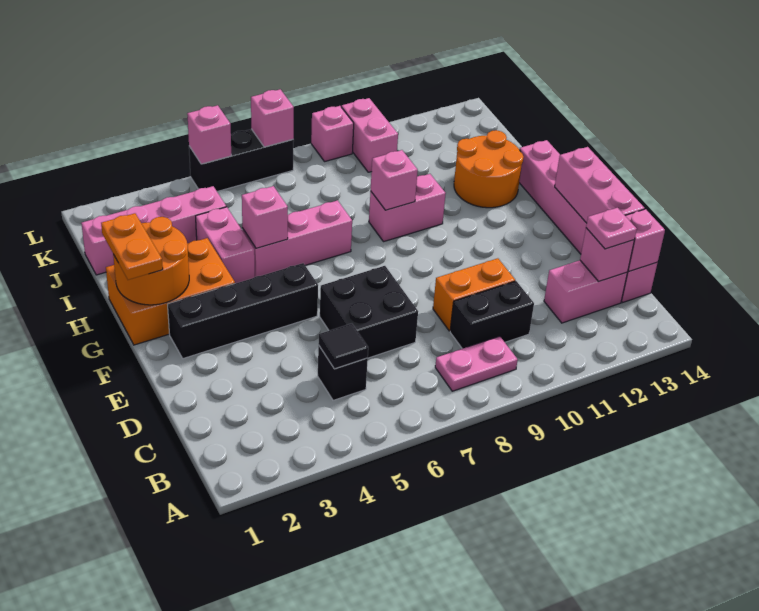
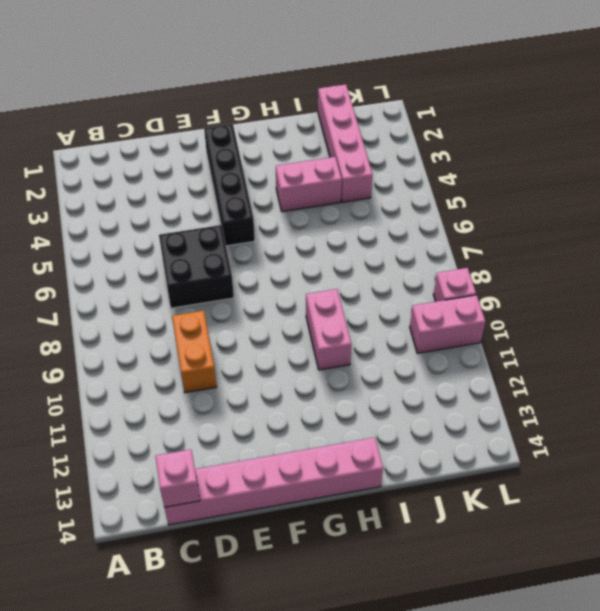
none -> pink plate B8:B9 level 1
none -> black brick C5 level 1
none -> black brick C9:C10 level 1

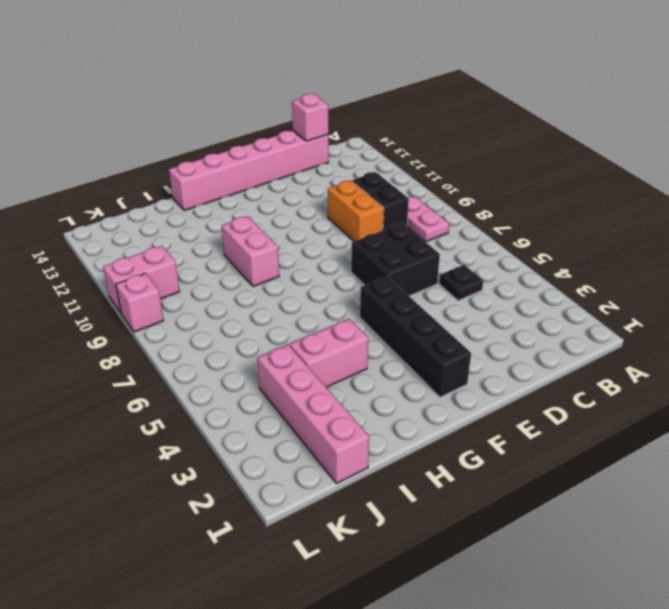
black plate C5 level 1 -> black brick C5 level 1
none -> pink brick C12:C13 level 1
none -> orange brick G1:H3 level 1
none -> pink brick H5:H7 level 1

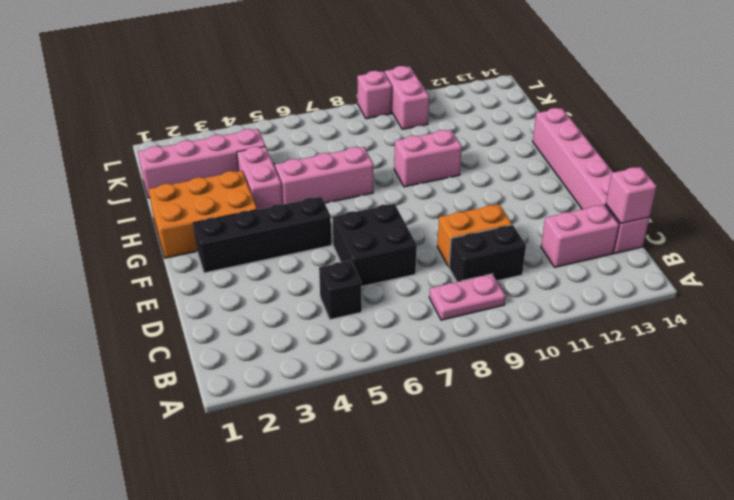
none -> orange round brick H12:I13 level 1
none -> black brick L5:L7 level 1
none -> black tile C5 level 2

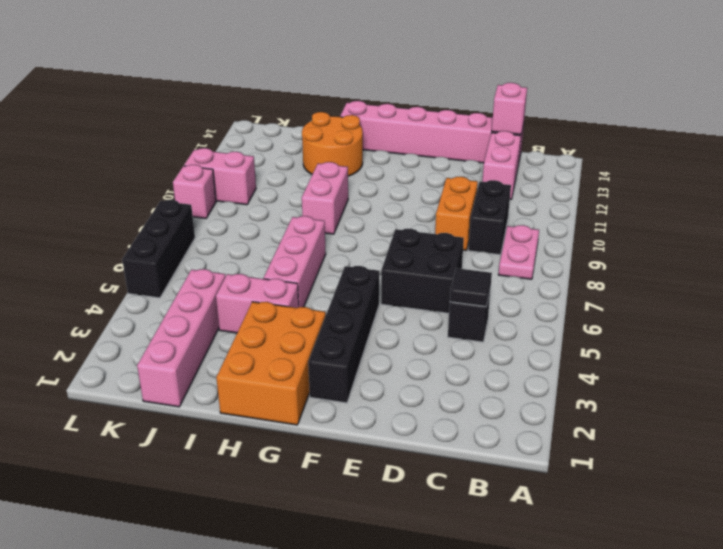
none -> pink brick C13 level 2
none -> pink brick D14:F14 level 2
none -> orange round brick G1:H2 level 2

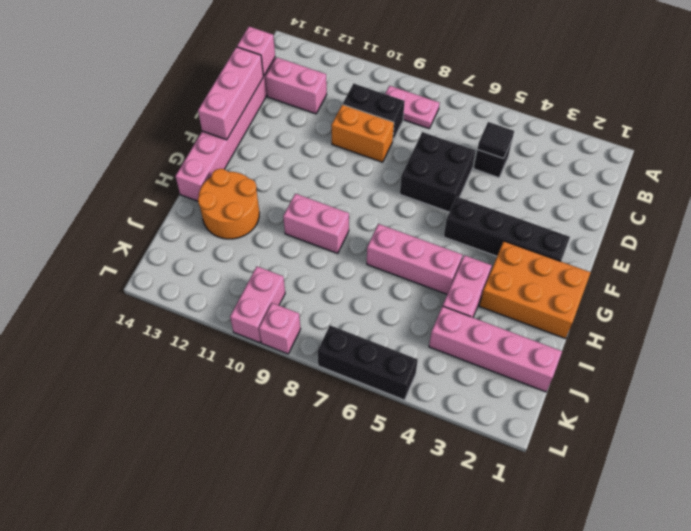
none -> pink brick C13 level 2
none -> orange round brick G1:H2 level 2
none -> pink brick H5 level 2

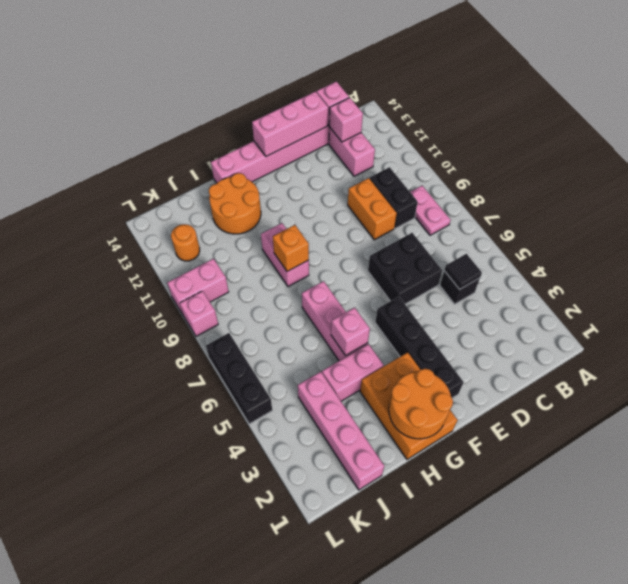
orange brick H9 level 2 -> pink brick H9 level 2
orange round brick K12 level 1 -> none
none -> pink brick L5 level 2
none -> pink brick L7 level 2
none -> pink plate C13 level 3

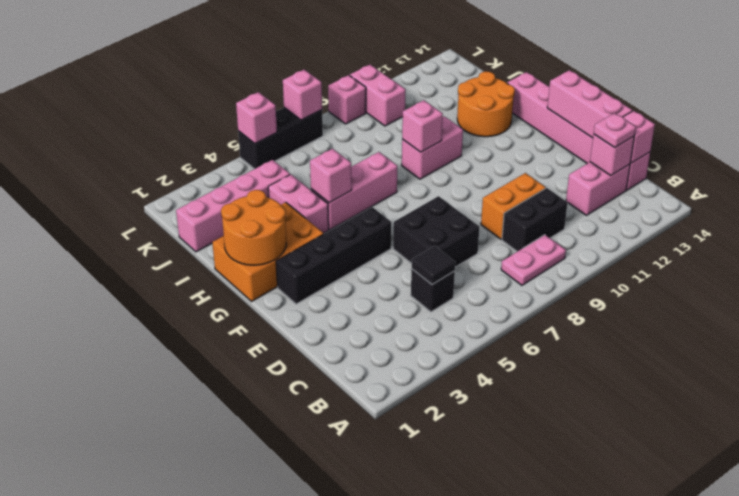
none -> orange plate G1:H1 level 3

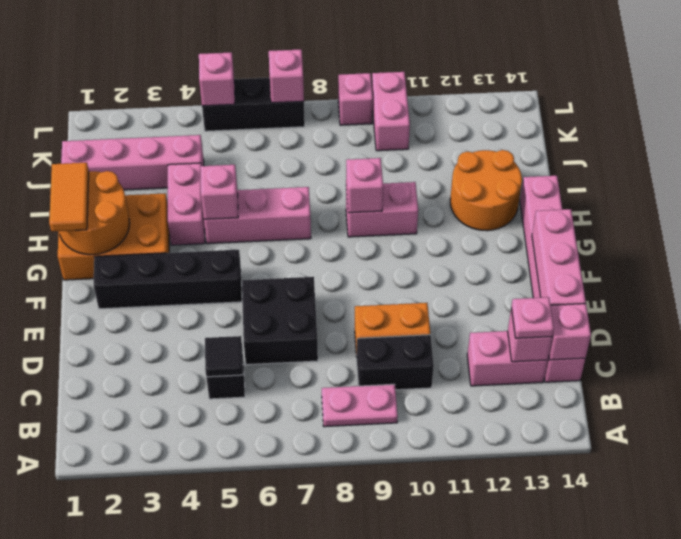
orange tile G1:H1 level 3 -> orange plate G1:H1 level 3

